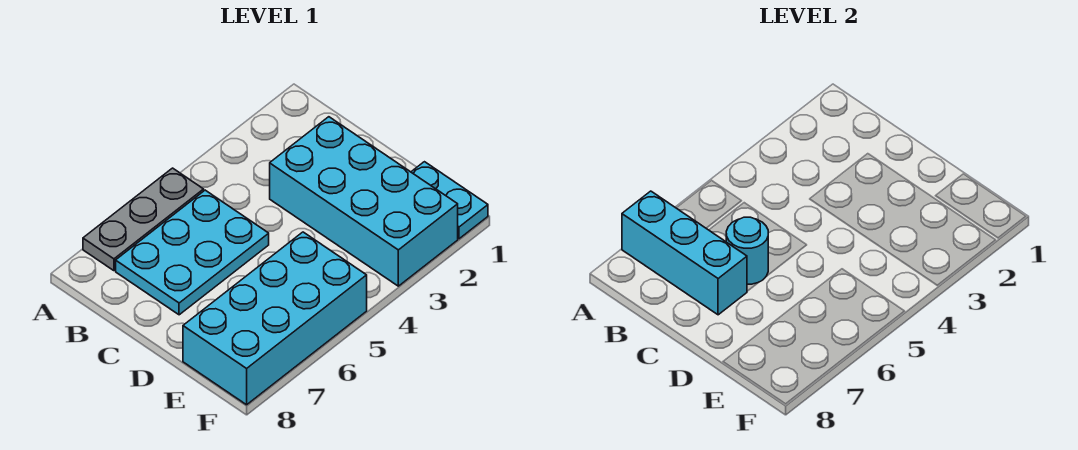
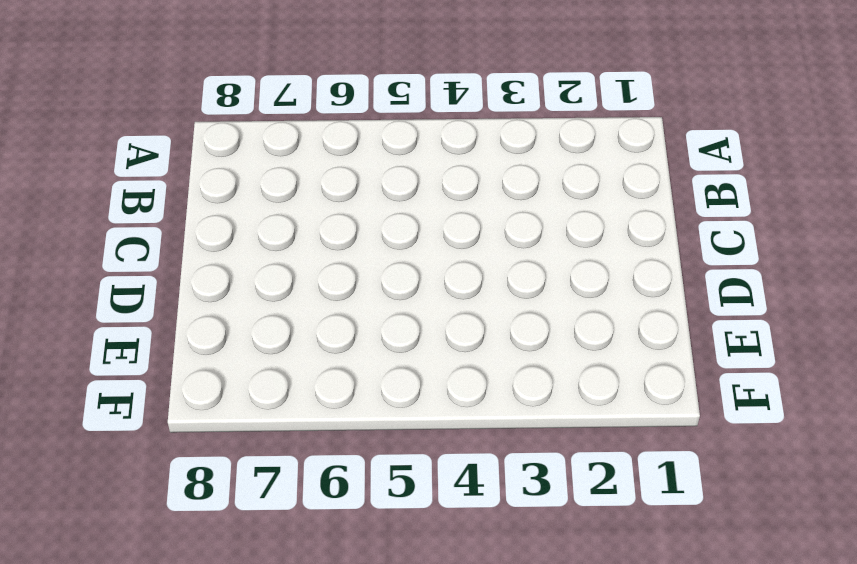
none -> grey plate A5:A7 level 1
none -> cyan plate B5:C7 level 1

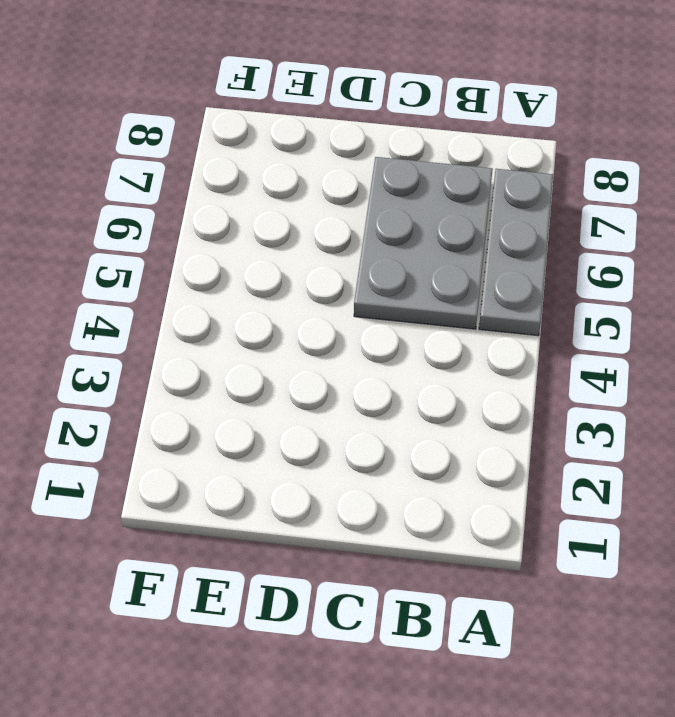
grey plate B5:C7 level 1 -> cyan plate B5:C7 level 1
none -> cyan brick C2:F3 level 1
none -> cyan plate E1:F1 level 1

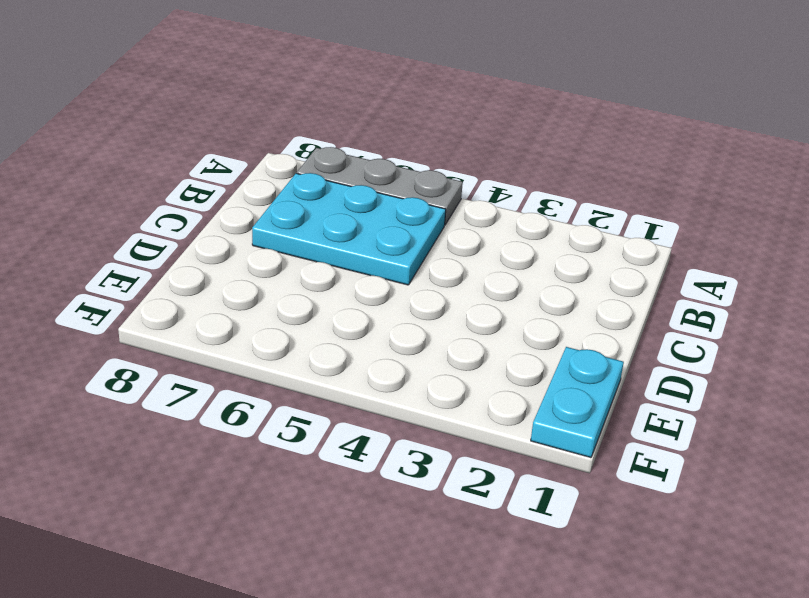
none -> cyan brick C2:F3 level 1
none -> cyan brick E5:F8 level 1

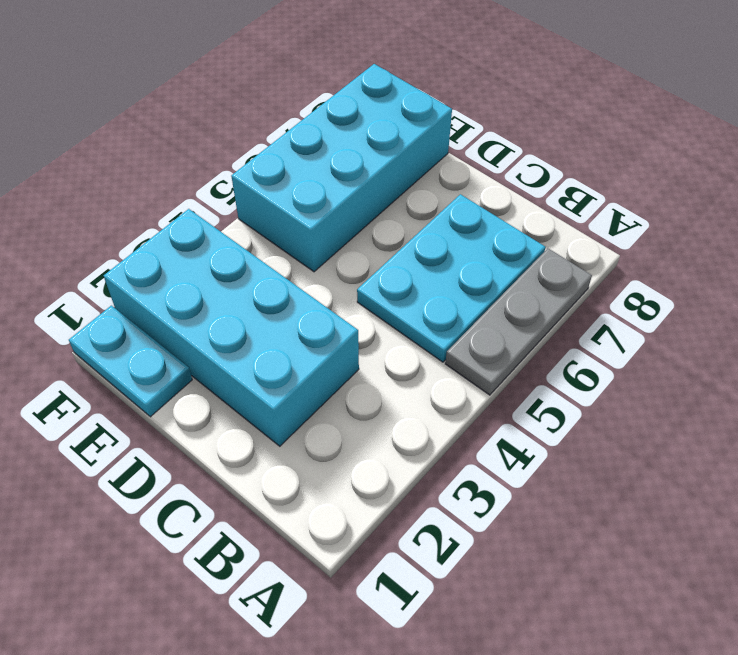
none -> cyan brick A7:C7 level 2
none -> cyan round brick C6 level 2

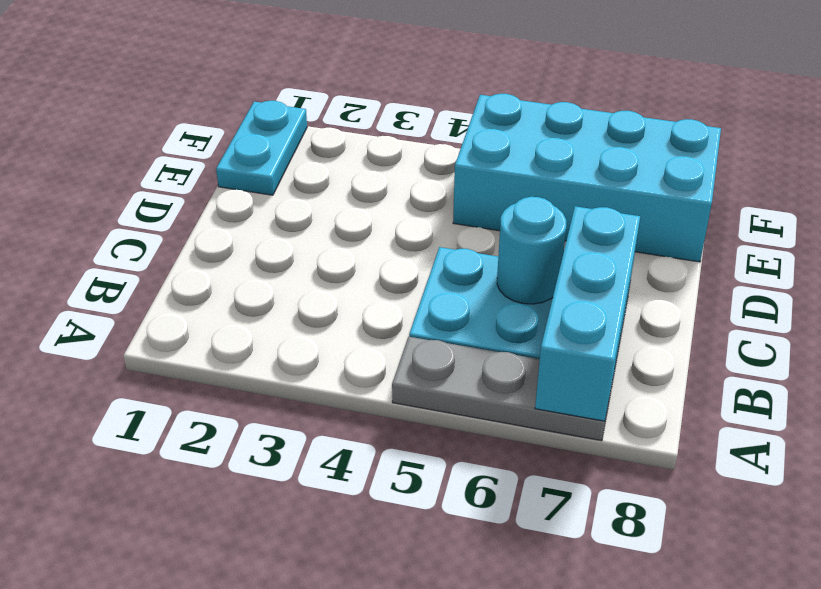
none -> cyan brick C2:F3 level 1

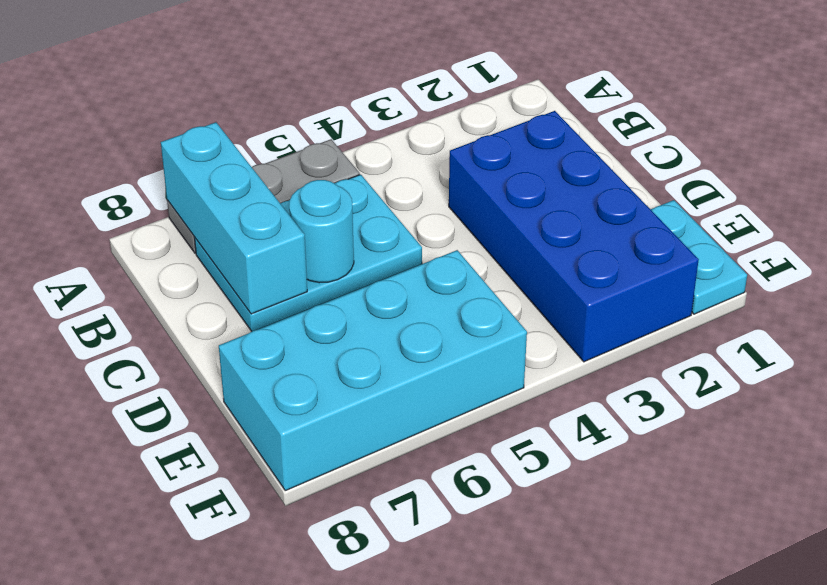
blue brick C2:F3 level 1 -> cyan brick C2:F3 level 1

